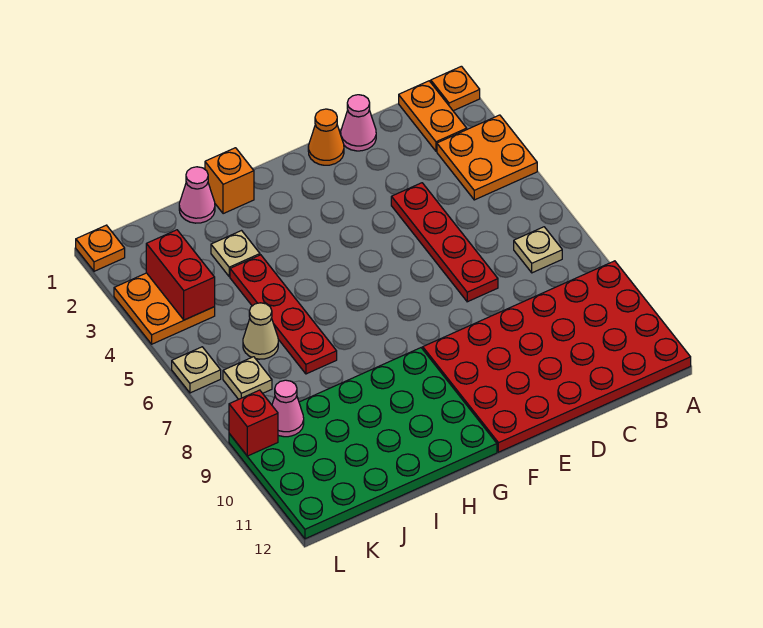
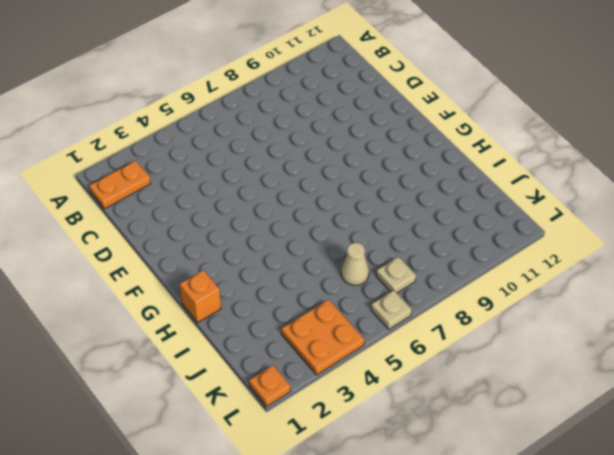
none -> orange plate A1 level 1
none -> orange plate A3:B4 level 1
none -> red plate A9:F12 level 1

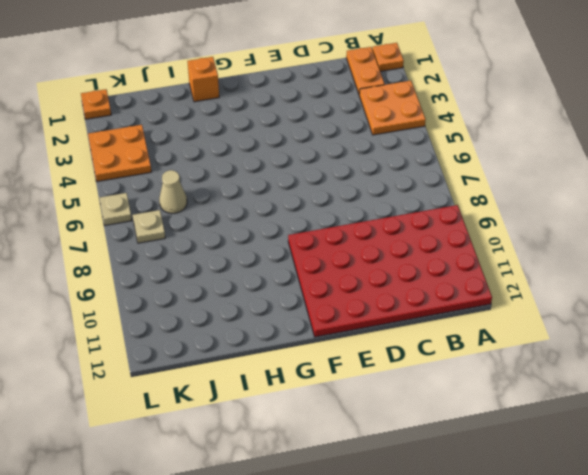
none -> tan plate B7 level 1
none -> pink cone D1 level 1
none -> red plate D4:D7 level 1

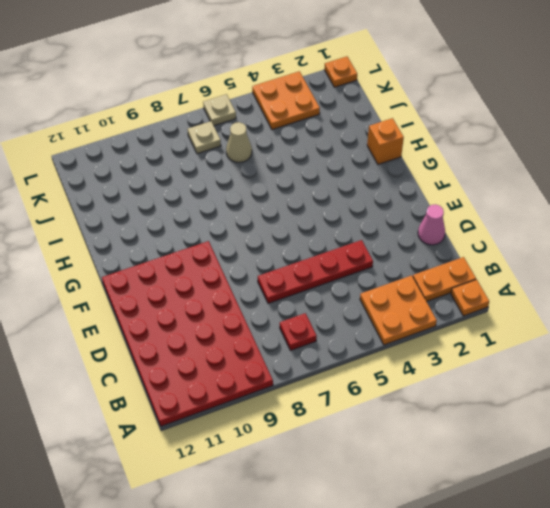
red plate B7 level 1 -> tan plate B7 level 1
none -> orange cone E1 level 1
none -> green plate G9:L12 level 1
none -> pink cone I1 level 1

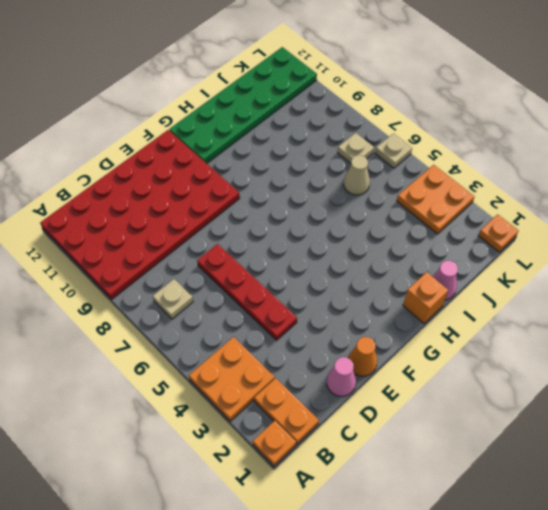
green plate G11:L12 level 1 -> green plate G9:L12 level 1
none -> tan plate I3 level 1
none -> red plate I4:I7 level 1
none -> red brick K3:K4 level 2

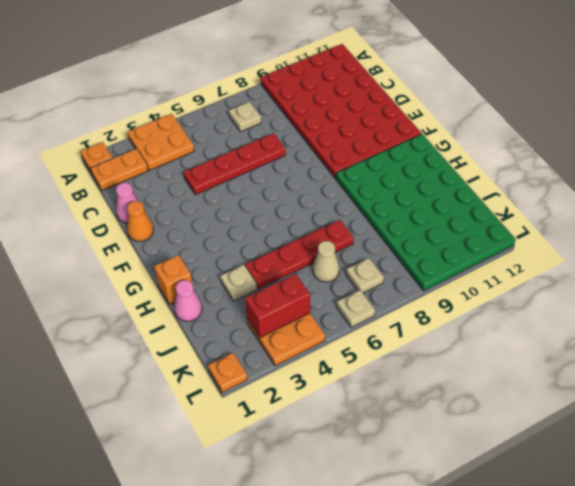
none -> pink cone K9 level 2
none -> red brick L9 level 2

